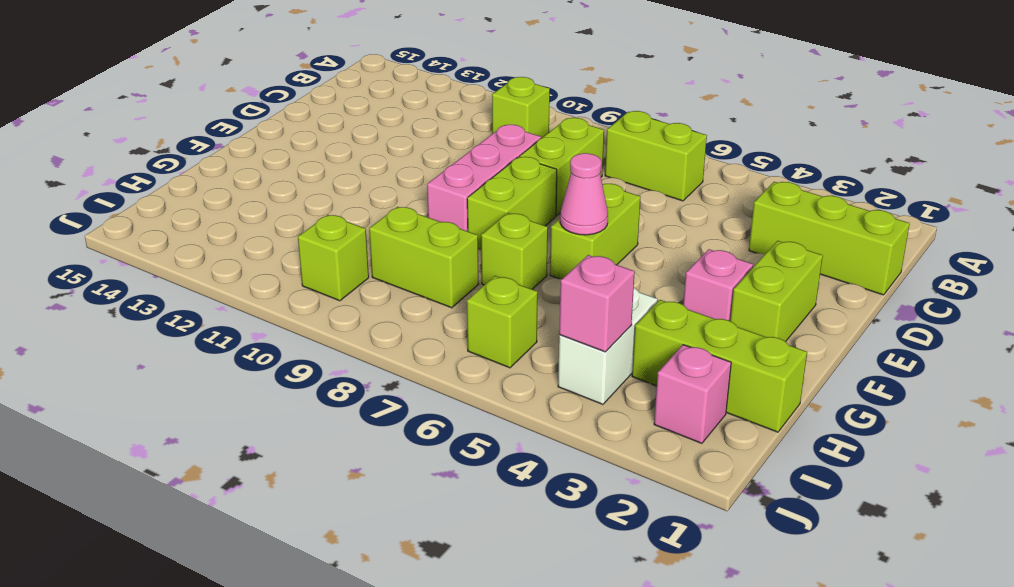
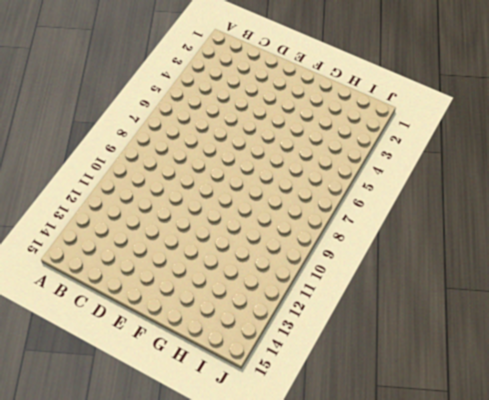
none -> lime brick B6:B7 level 1
none -> lime brick B10 level 1
none -> lime brick C1:C3 level 1

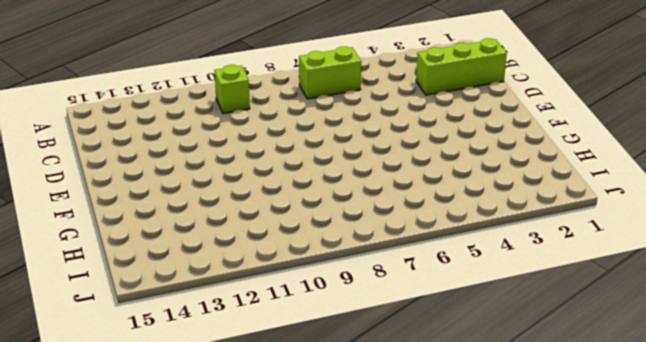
none -> lime brick C8:D8 level 1
none -> pink brick D9:F9 level 1
none -> lime brick E2:F2 level 1

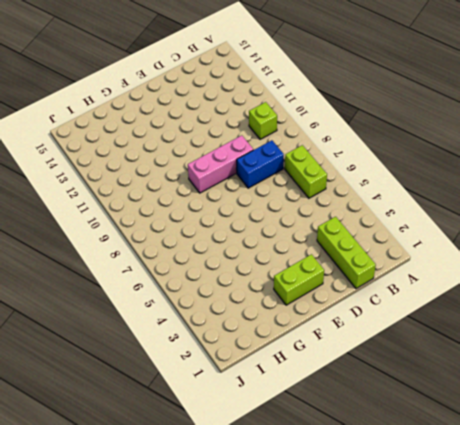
blue brick C8:D8 level 1 -> lime brick C8:D8 level 1
none -> lime brick E6:F6 level 1
none -> lime brick E8:F8 level 1
none -> pink brick F3 level 1

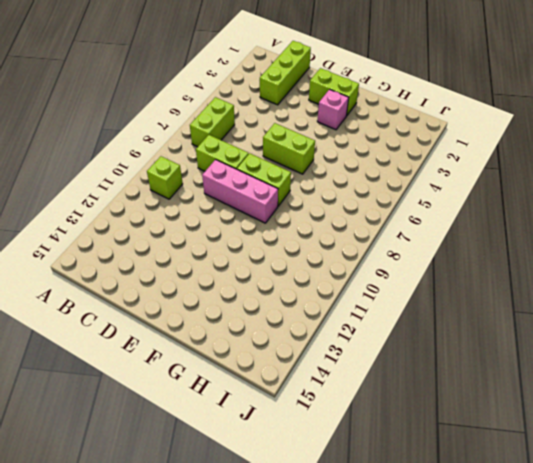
none -> lime brick G7 level 1
none -> lime brick H1:H3 level 1
none -> white brick H4:I4 level 1

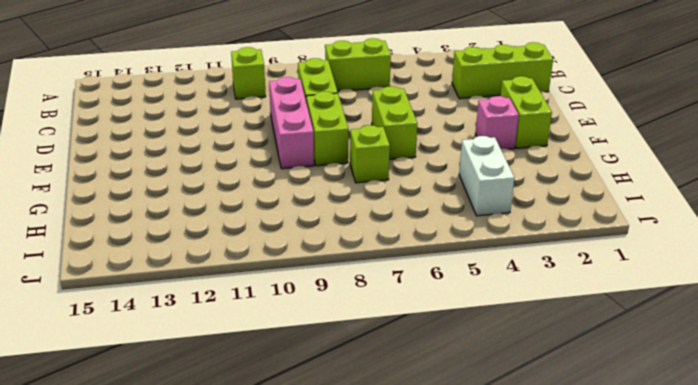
none -> lime brick H1:H3 level 1
none -> lime brick H8:H9 level 1
none -> pink brick I2 level 1

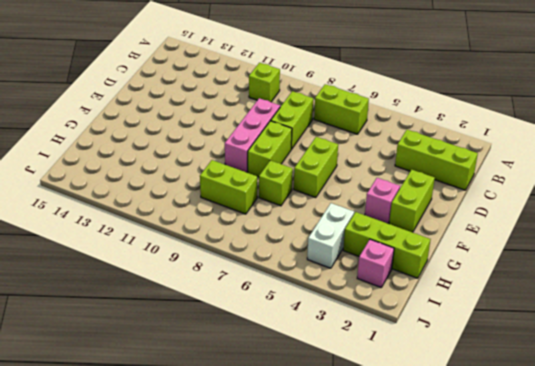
none -> lime brick I6 level 1
none -> lime brick I10 level 1
none -> pink cone F6 level 2

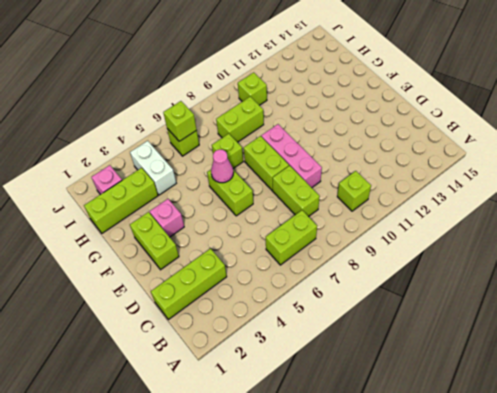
lime brick I6 level 2 -> none
none -> pink brick I4 level 2

